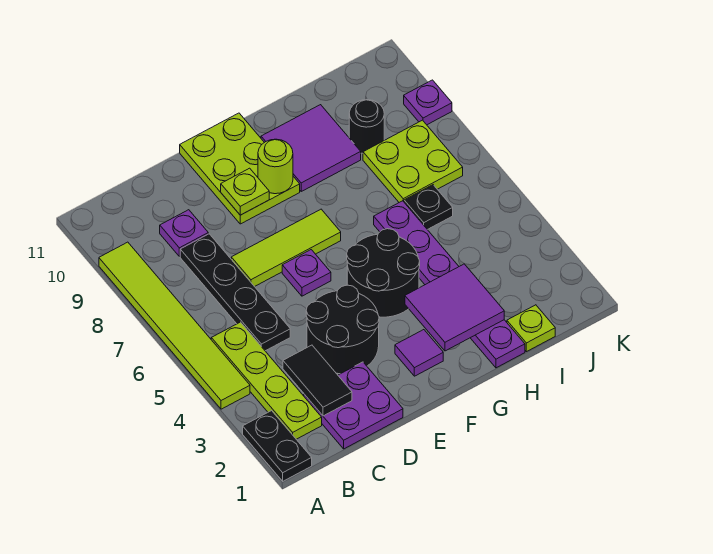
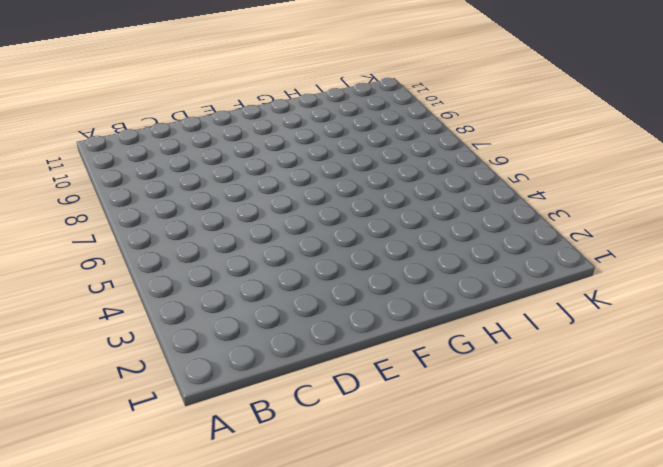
none -> black plate A1:A2 level 1
none -> lime tile A4:A9 level 1
none -> lime plate B2:B5 level 1

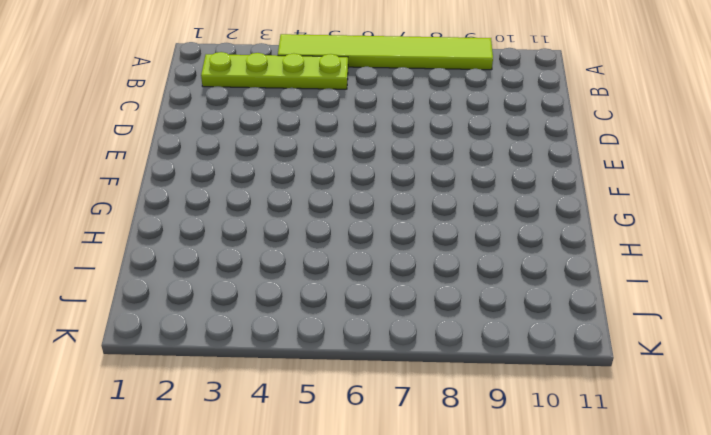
none -> black plate A1:A2 level 1
none -> purple plate C1:D2 level 1
none -> black plate C5:C8 level 1

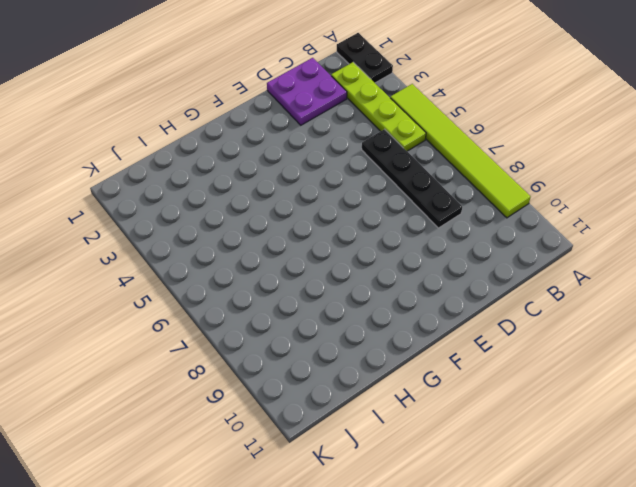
none -> purple plate C9 level 1
none -> black round brick D3:E4 level 1
none -> lime tile D7:F7 level 1

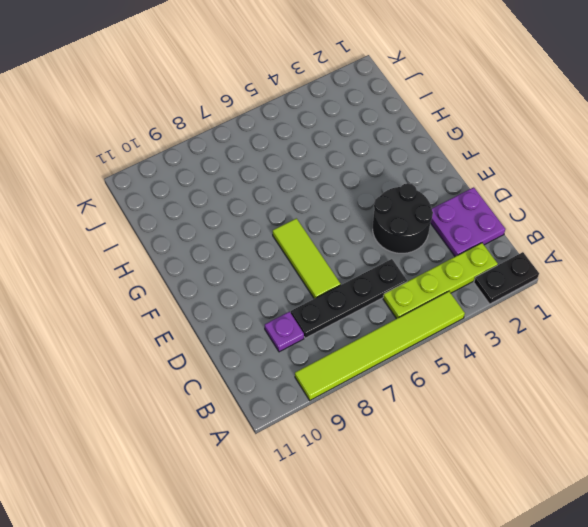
none -> purple plate E6 level 1
none -> lime plate E9:F11 level 1
none -> purple tile F2 level 1

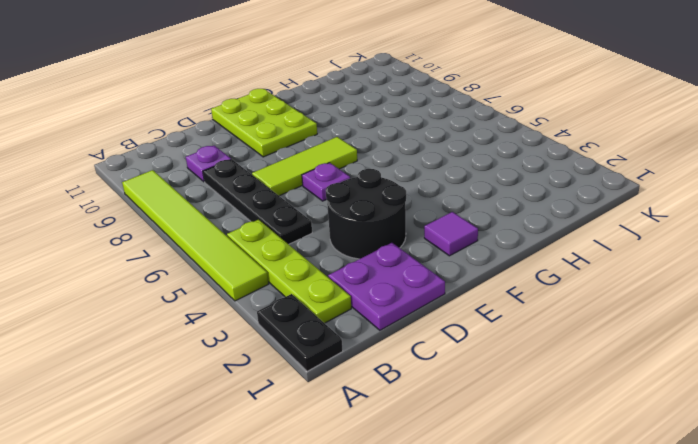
none -> black round brick F4:G5 level 1
none -> purple tile G9:H10 level 1
none -> purple plate H1:H6 level 1

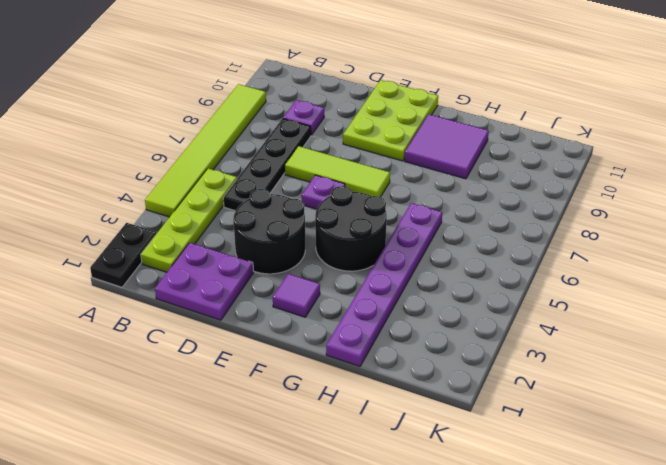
none -> lime plate I1 level 1
none -> black plate I6 level 1
none -> lime plate I7:J8 level 1

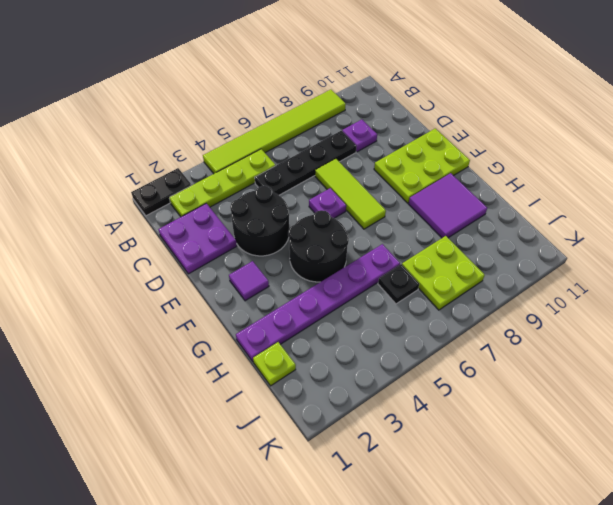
none -> black round brick I9 level 1
none -> purple plate K9 level 1
none -> black tile C2:C3 level 2

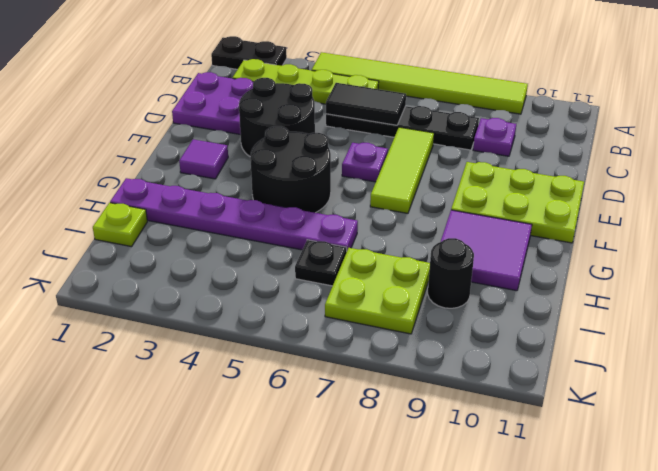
black tile C5:C6 level 2 -> black tile C2:C3 level 2
none -> purple plate K9 level 1
none -> lime plate E9 level 2
none -> lime round brick F9 level 2

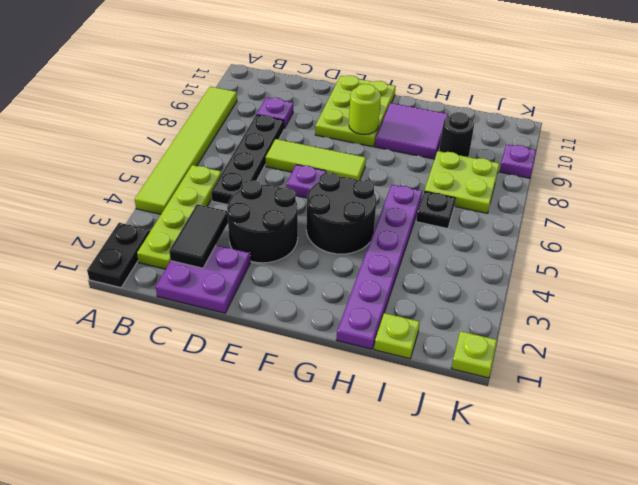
lime plate K1 level 1 -> lime plate E9 level 2
none -> purple tile F2 level 1
none -> purple tile G2:H3 level 2

